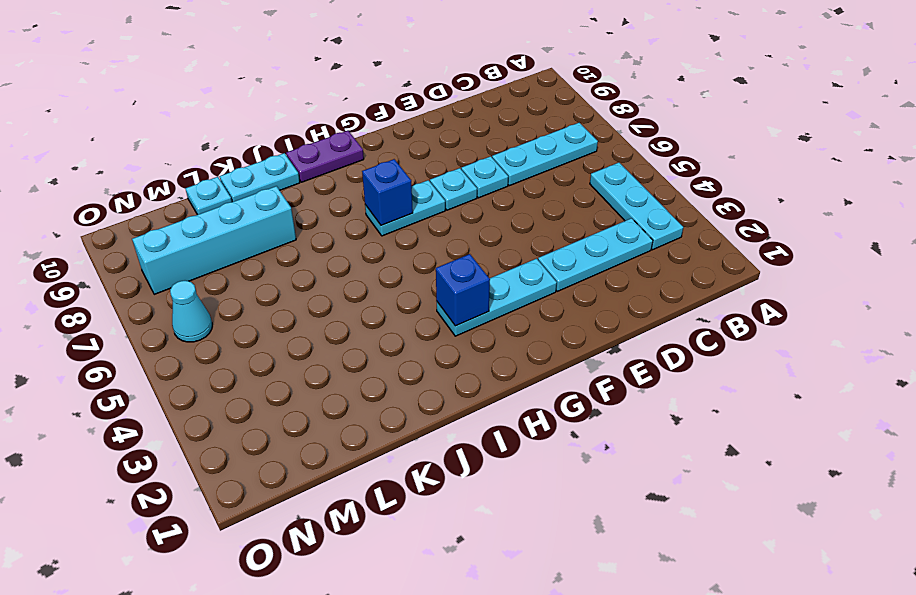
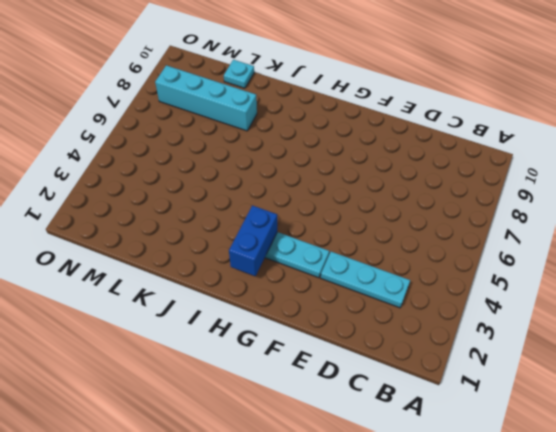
blue brick H2:H3 level 2 -> blue brick H3 level 2
none -> cyan plate B3:B5 level 1
none -> cyan plate B7:D7 level 1
none -> cyan plate E7 level 1

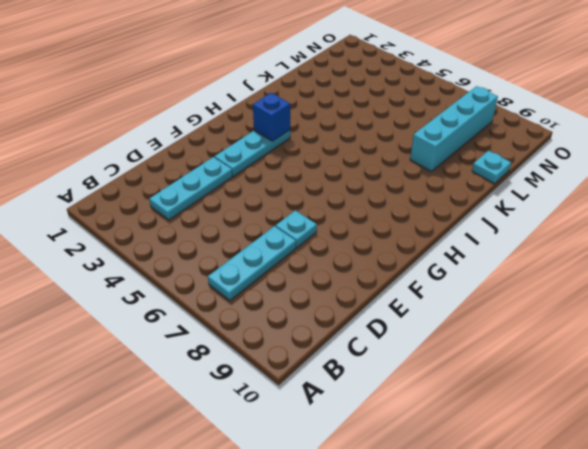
none -> cyan plate B3:B5 level 1
none -> cyan plate F7 level 1
none -> cyan plate G7:H7 level 1

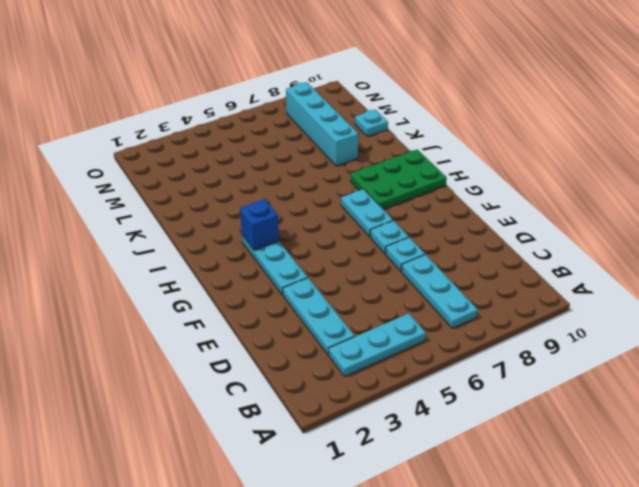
green plate H8:I10 level 1 -> purple plate H10:I10 level 1
none -> cyan plate J10:K10 level 1
none -> cyan cone N6 level 1
none -> blue brick H7 level 2

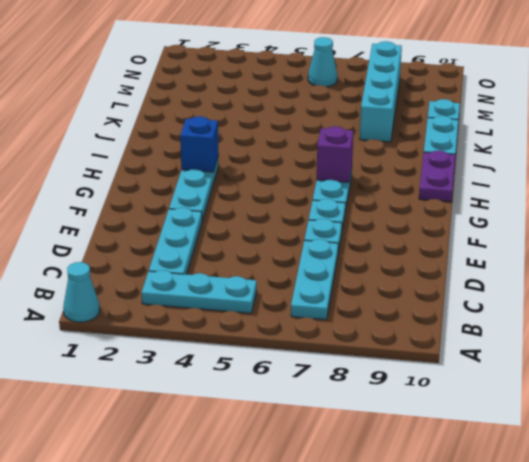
cyan cone A1 level 1 -> none
purple brick H7 level 2 -> blue brick H7 level 2

